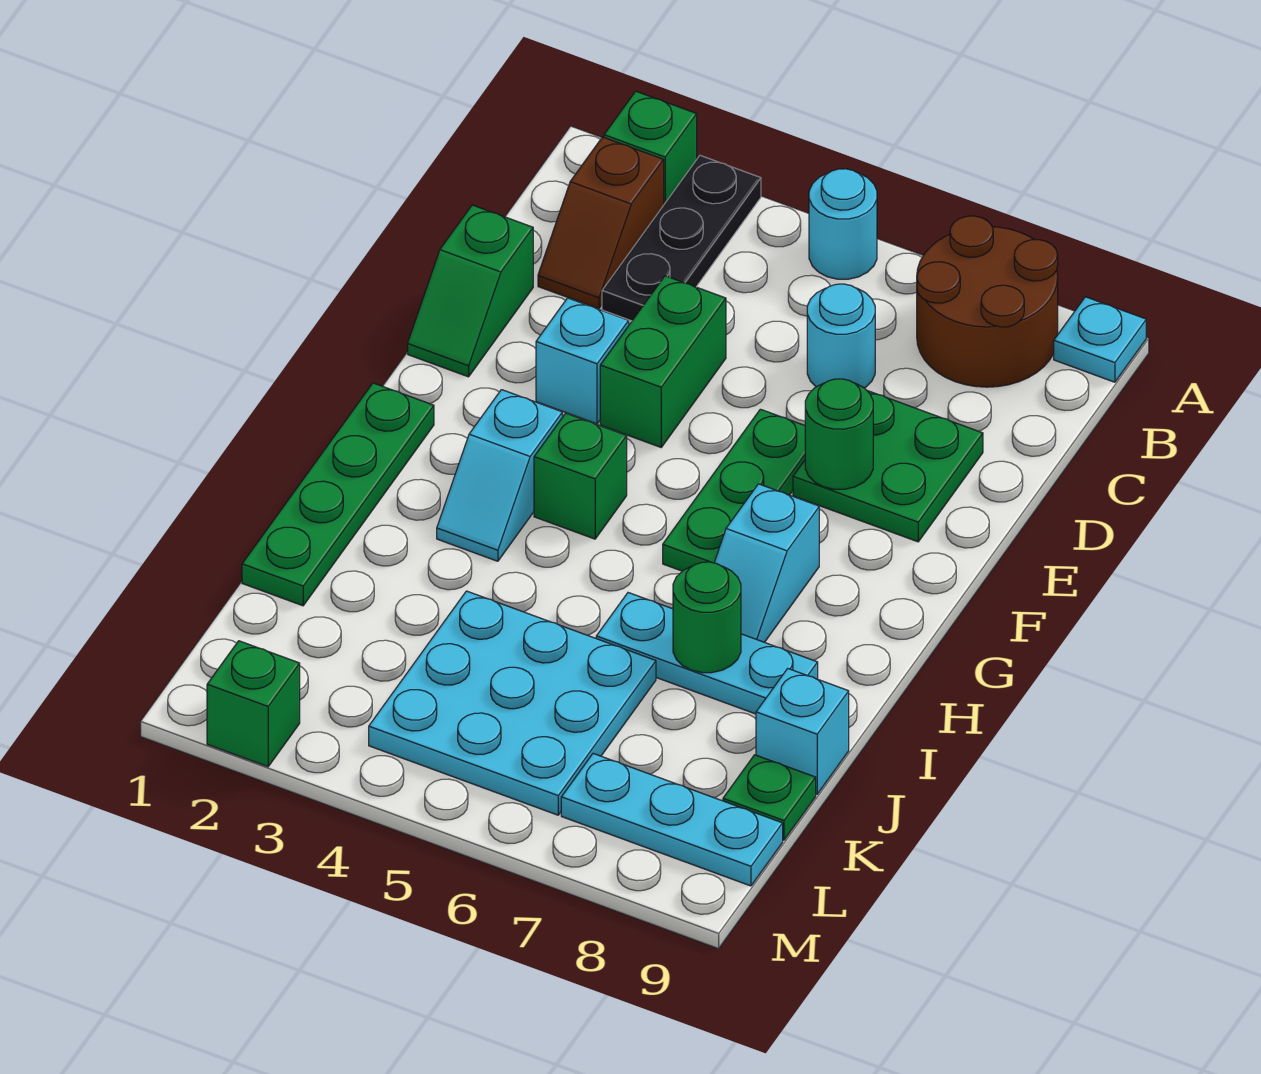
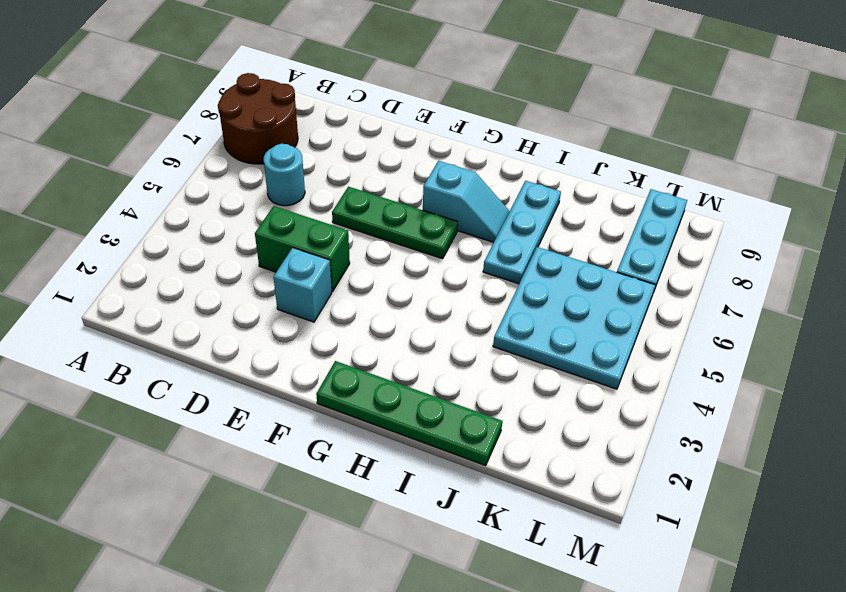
none -> green brick A2 level 1
none -> black plate A3:C3 level 1
none -> cyan round brick A5 level 1

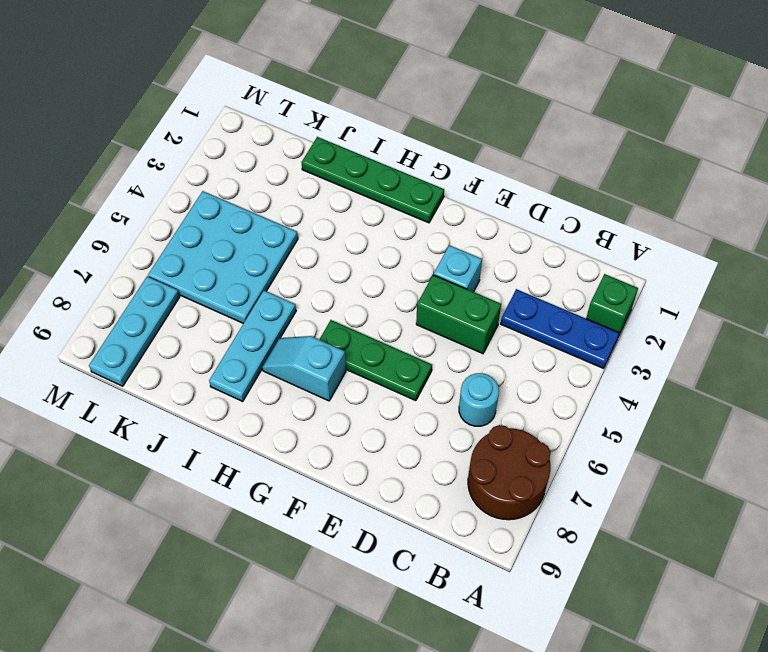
blue plate A3:C3 level 1 -> black plate A3:C3 level 1
none -> cyan round brick A5 level 1
none -> cyan plate A9 level 1
none -> brown slope B2:C2 level 1 top B

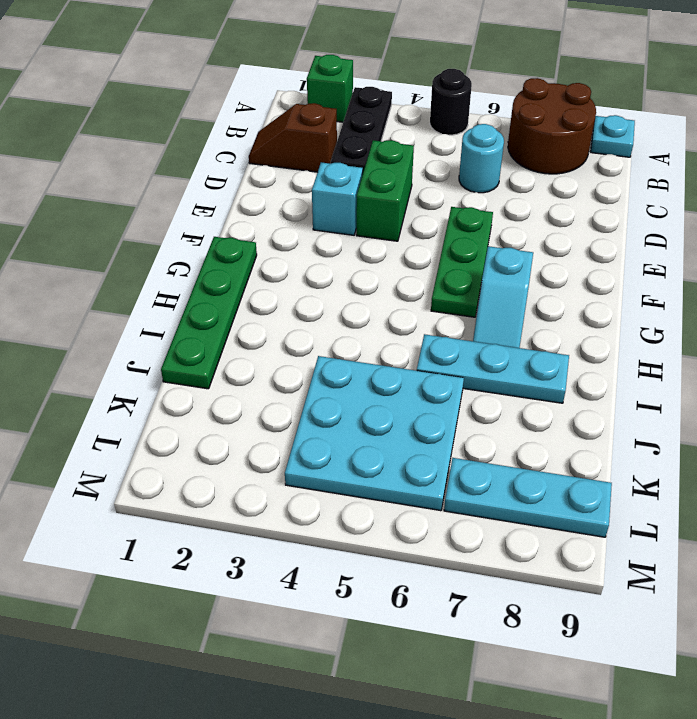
black round brick A5 level 1 -> cyan round brick A5 level 1
brown slope C1:C2 level 1 top 2 -> brown slope B2:C2 level 1 top B
none -> green slope D1:E1 level 1 top D
none -> green plate D7:E8 level 1
none -> cyan slope G3:H3 level 1 top G

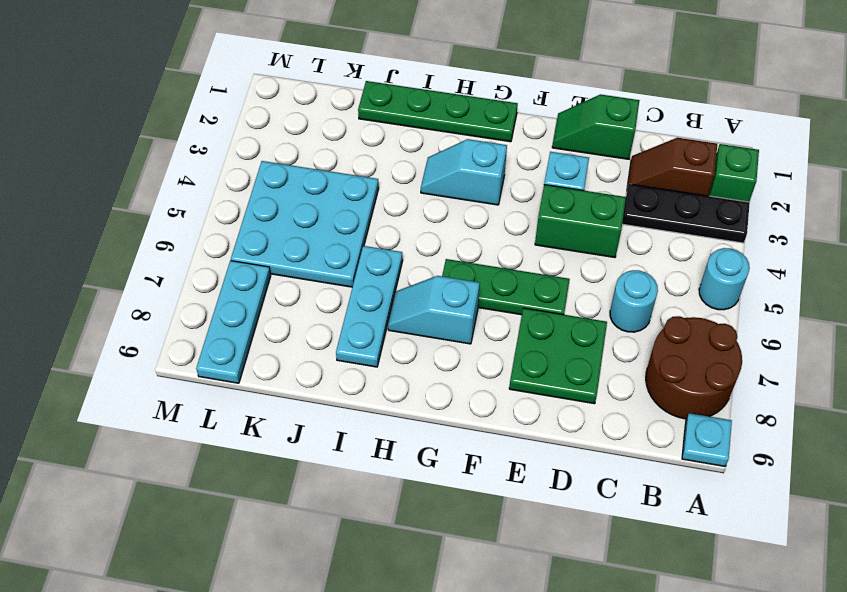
none -> green brick G4 level 1
none -> cyan brick J9 level 1
none -> green plate K9 level 1

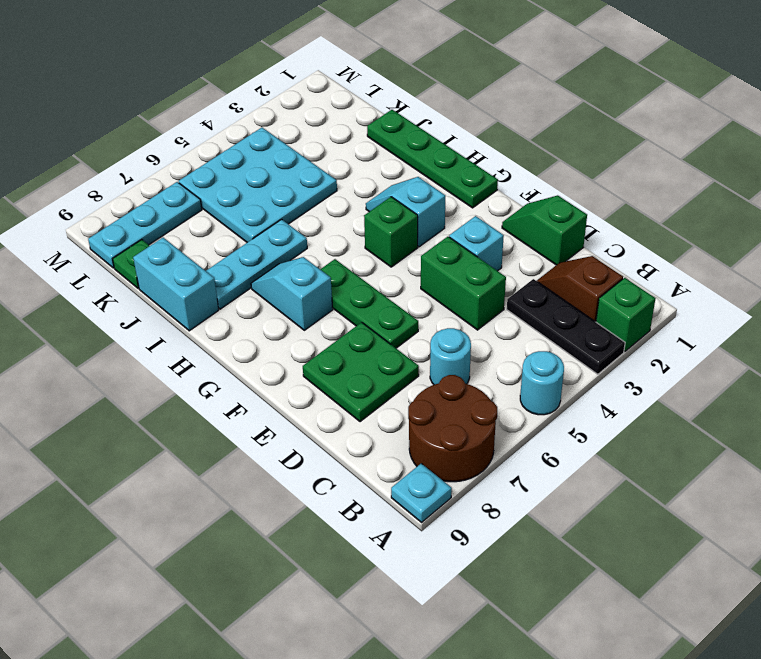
cyan brick I9:J9 level 1 -> cyan brick J9 level 1
none -> green brick M2 level 1
none -> green round brick E7 level 2
none -> green round brick I7 level 2

